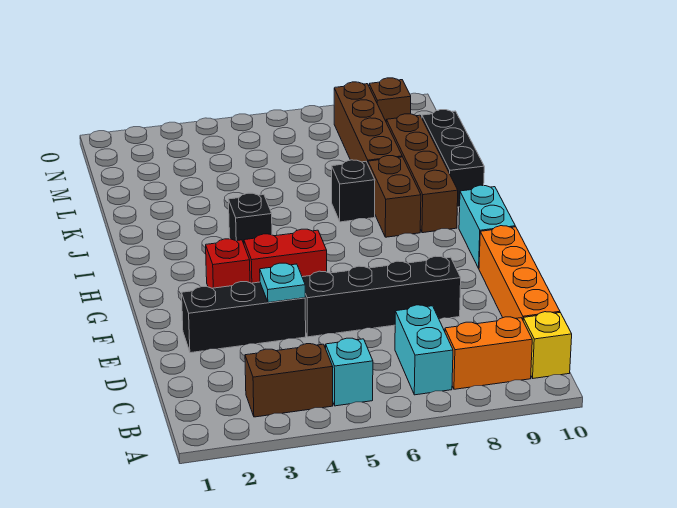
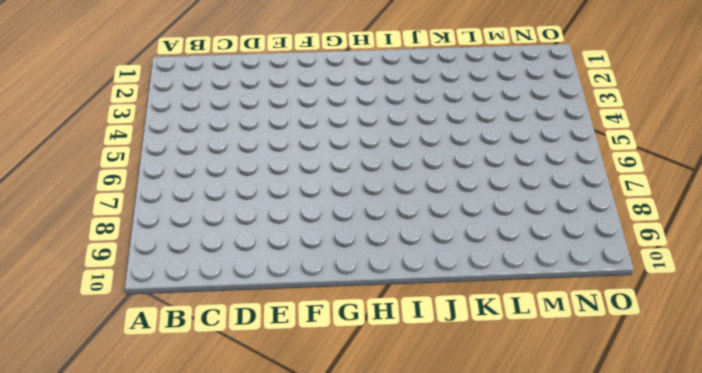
none -> brown brick B3:B4 level 1
none -> cyan brick B5 level 1
none -> cyan brick B7:C7 level 1

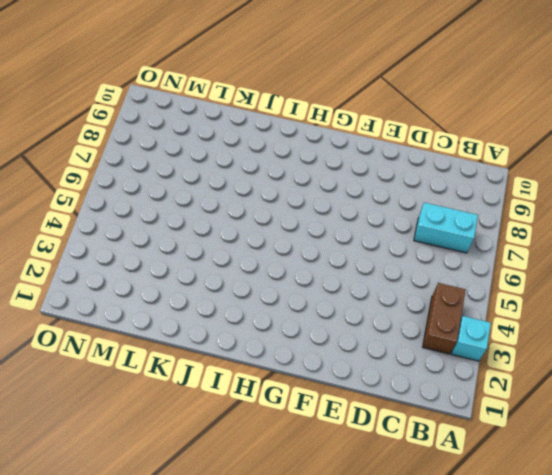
cyan brick A3 level 1 -> cyan brick B5 level 1
none -> orange brick B8:B9 level 1
none -> yellow brick B10 level 1
none -> orange brick C10:F10 level 1

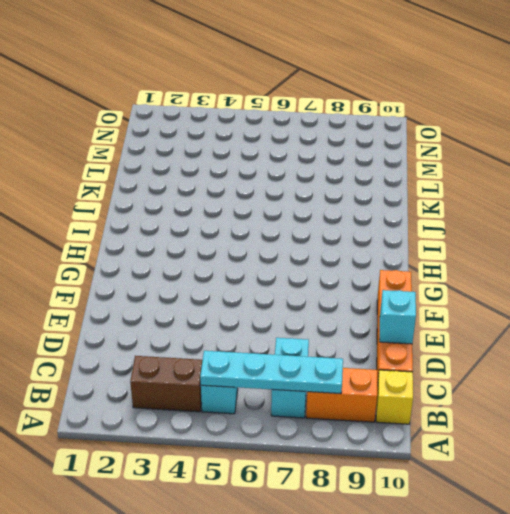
cyan plate B5:B8 level 2 -> none
cyan brick D10 level 2 -> none
none -> black brick E2:E4 level 1
none -> black brick E5:E8 level 1
none -> red brick G3 level 1

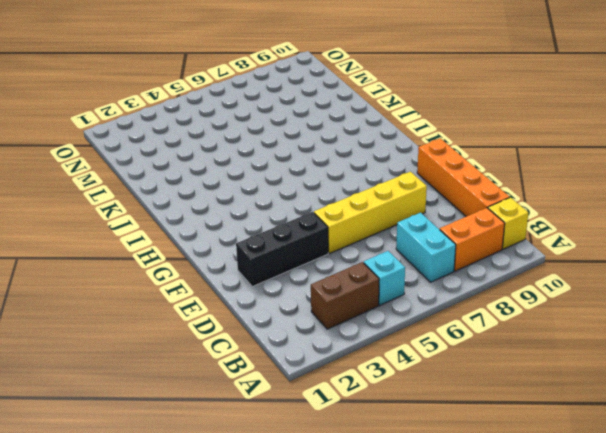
yellow brick E5:E8 level 1 -> black brick E5:E8 level 1
none -> red brick G3 level 1
none -> red brick G4:G5 level 1
none -> cyan brick G10:H10 level 1

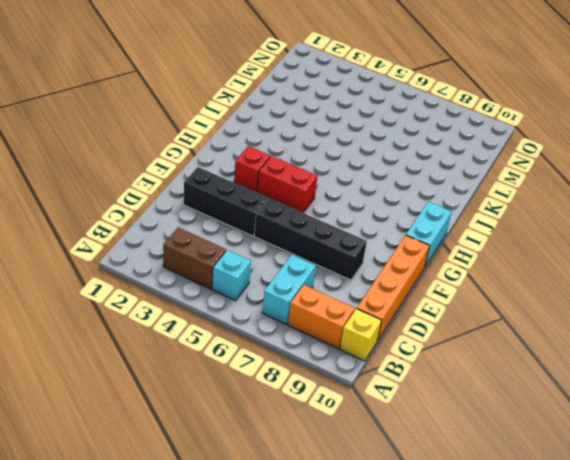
none -> black brick I4 level 1
none -> brown brick I8:J8 level 1
none -> brown brick I9:L9 level 1

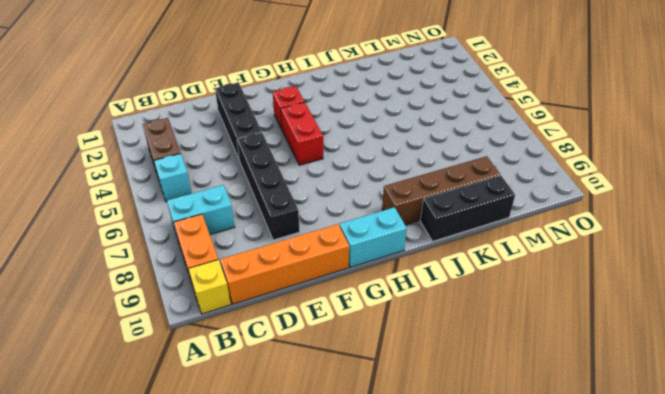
none -> black brick I4 level 1
none -> brown brick I8:J8 level 1
none -> black brick J7 level 1

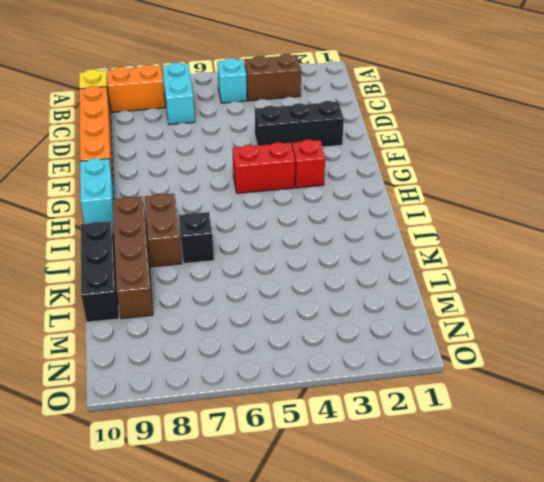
none -> black brick E5:E8 level 1
none -> black brick I4 level 1
none -> brown brick K8:N8 level 1

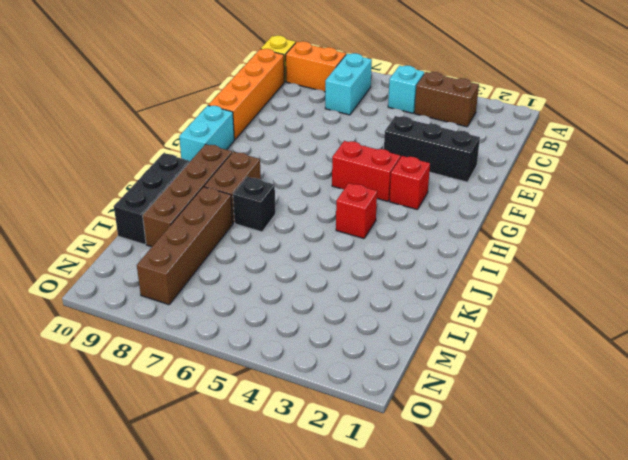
red brick I4 level 1 -> black brick I4 level 1
none -> black brick E5:E8 level 1
none -> brown brick N9 level 1
none -> cyan plate E4 level 2

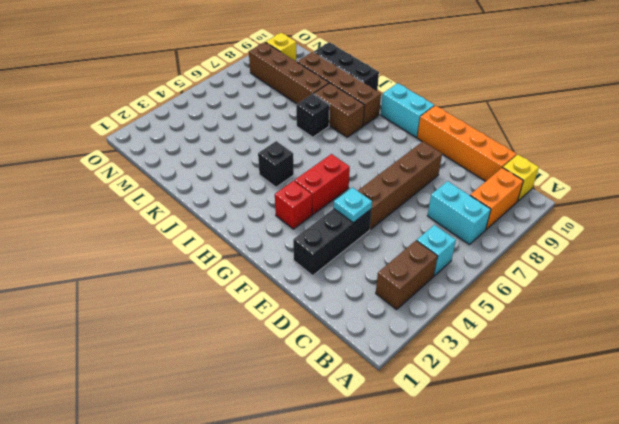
brown brick E5:E8 level 1 -> black brick E5:E8 level 1
yellow brick N9 level 1 -> brown brick N9 level 1

